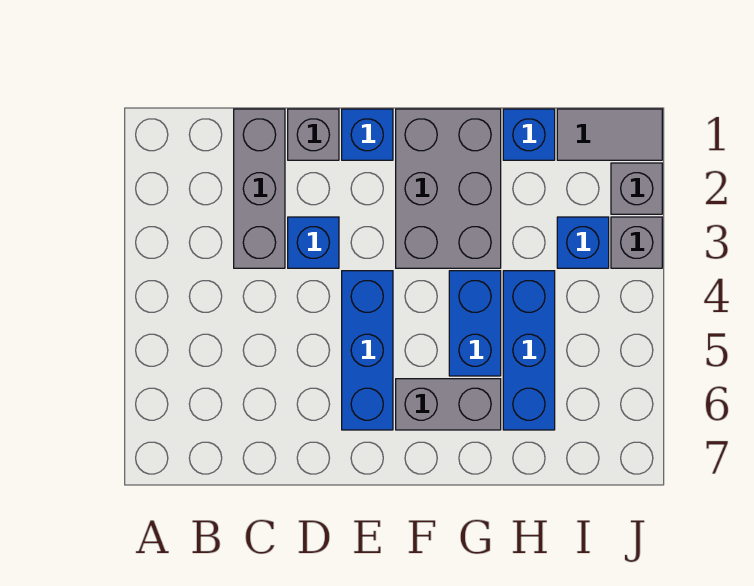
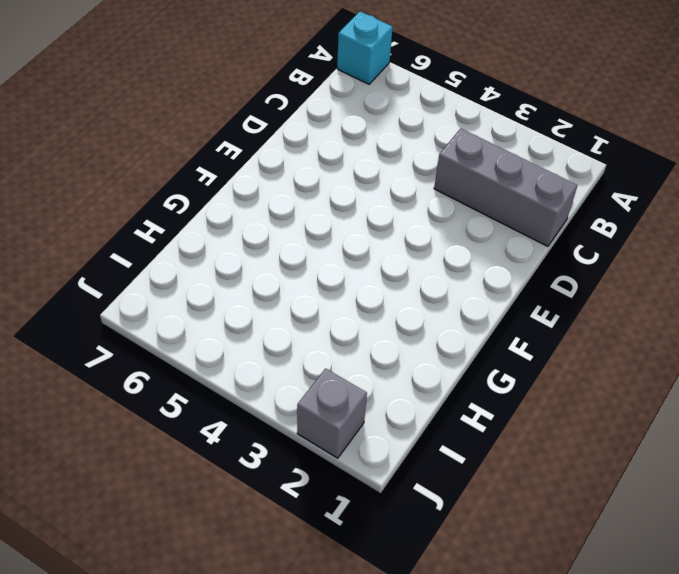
cyan brick A7 level 1 -> none
none -> grey brick D1 level 1
none -> blue brick D3 level 1
none -> blue brick E1 level 1

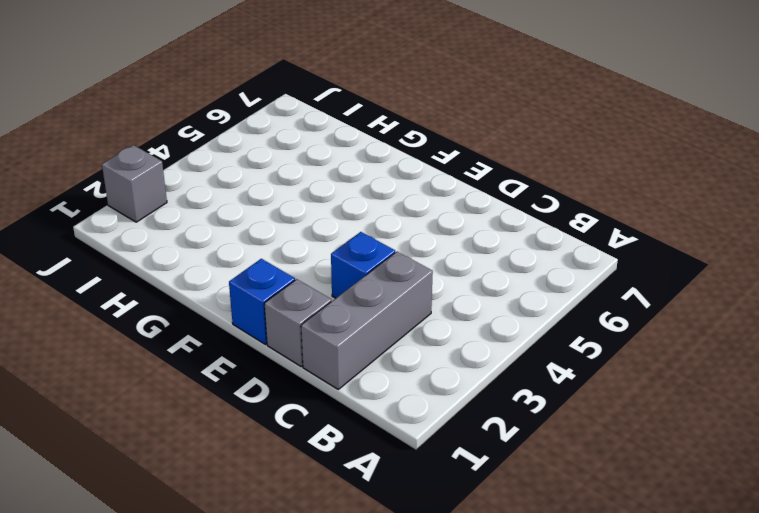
none -> blue brick E4:E6 level 1
none -> grey brick F1:G3 level 1
none -> grey brick F6:G6 level 1

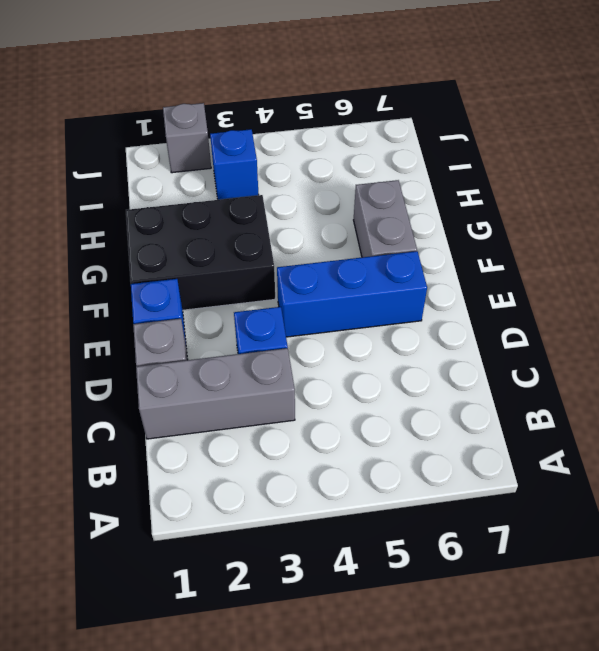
black brick F1:G3 level 1 -> grey brick F1:G3 level 1
none -> blue brick G4:G5 level 1
none -> blue brick H1 level 1
none -> blue brick H4:H6 level 1

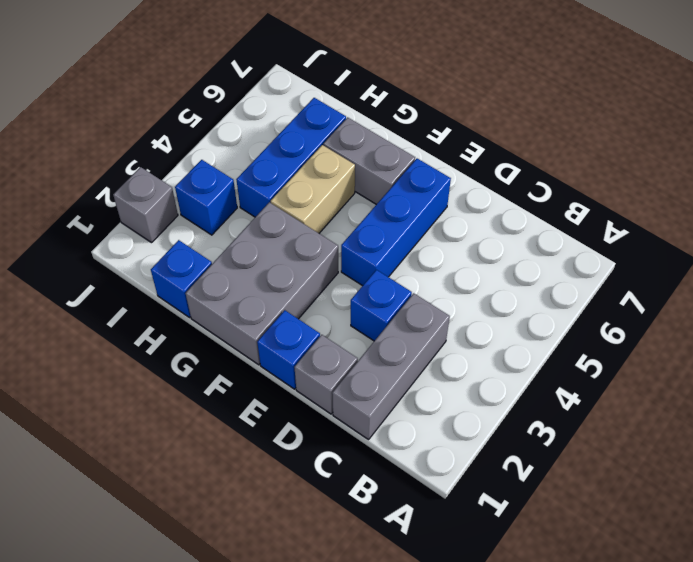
tan brick G4:G5 level 1 -> blue brick G4:G5 level 1
none -> grey tile I1:J1 level 1
none -> grey brick J3 level 1

